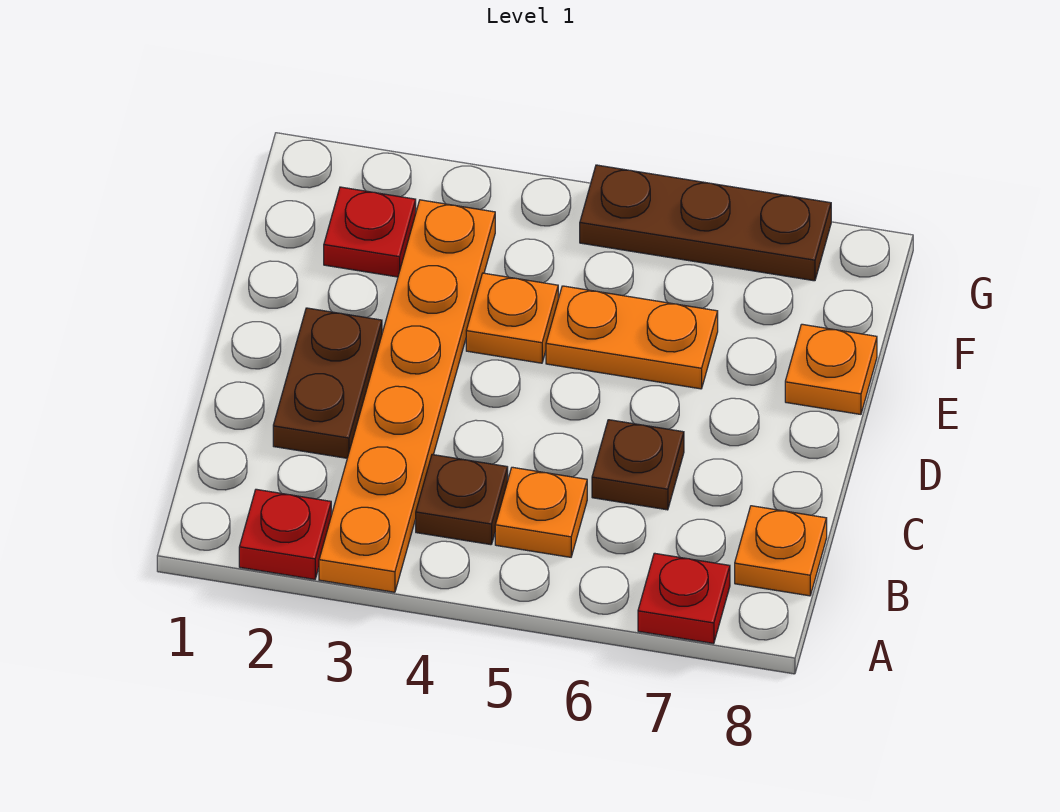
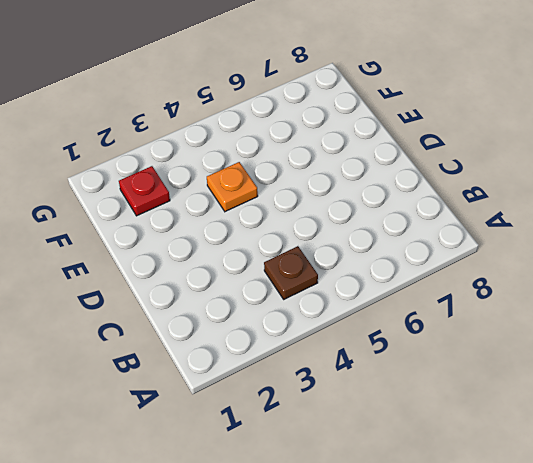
none -> red plate A2 level 1
none -> orange plate A3:F3 level 1
none -> red plate A7 level 1

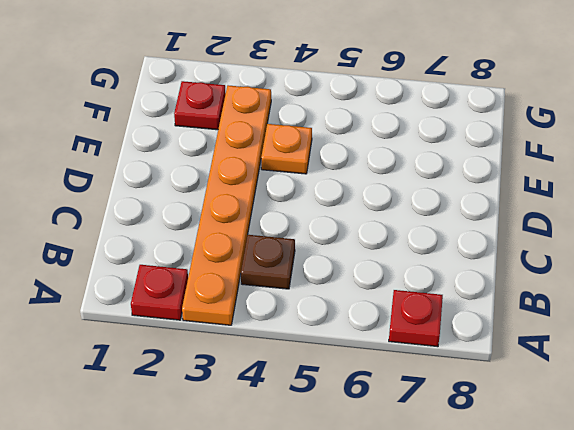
none -> orange plate B5 level 1
none -> orange plate B8 level 1
none -> brown plate C2:D2 level 1

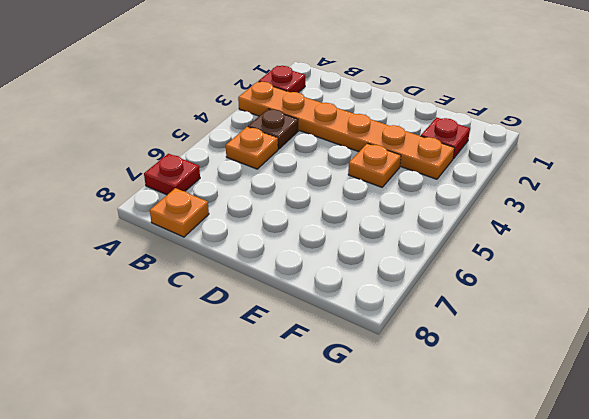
none -> brown plate C2:D2 level 1
none -> brown plate C6 level 1
none -> orange plate E5:E6 level 1

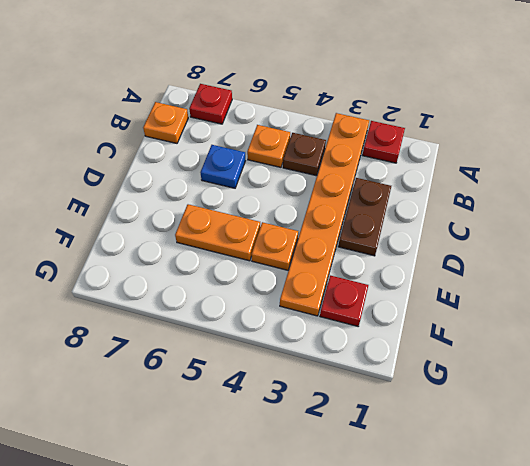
blue plate C6 level 1 -> brown plate C6 level 1
none -> orange plate E8 level 1
none -> brown plate G5:G7 level 1

